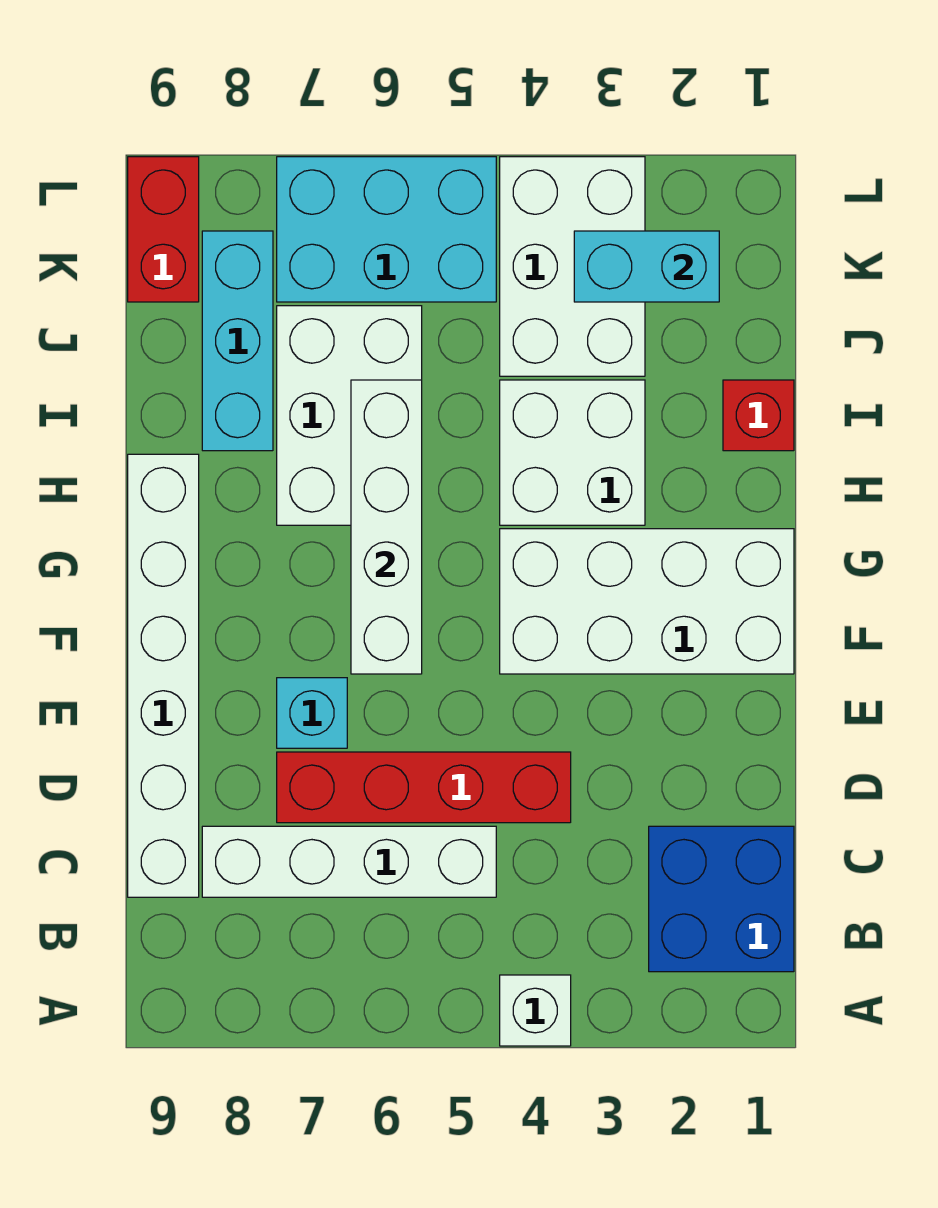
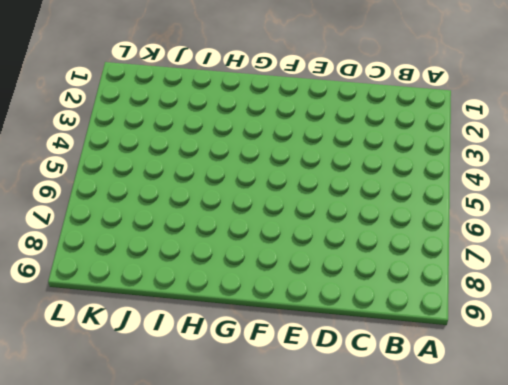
none -> white brick A4 level 1
none -> blue brick B1:C2 level 1
none -> white brick C5:C8 level 1

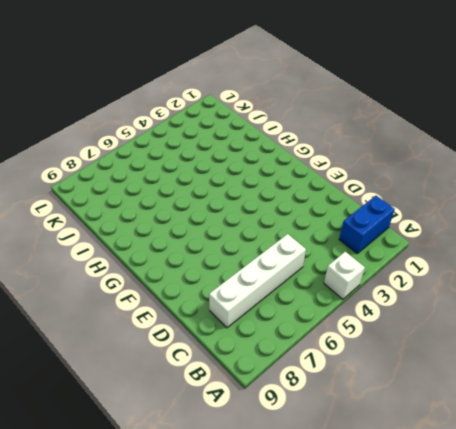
blue brick B1:B2 level 1 -> blue brick B1:C2 level 1
none -> white brick C9:H9 level 1
none -> red brick D4:D7 level 1
none -> cyan brick E7 level 1

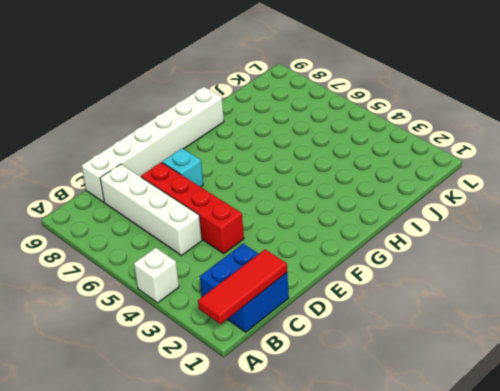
red tile A1:C1 level 2 -> none
none -> white brick F1:G4 level 1
none -> white brick H3:I4 level 1
none -> white brick H6:J7 level 1

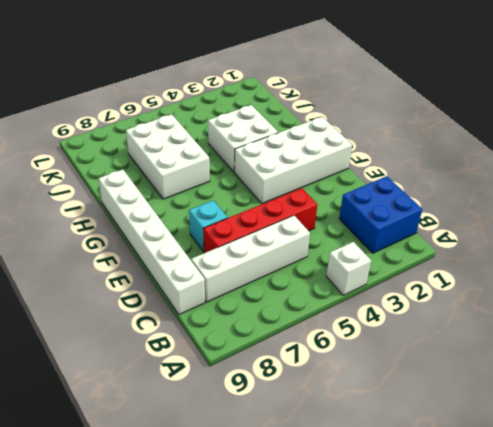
none -> red brick I1 level 1
none -> cyan brick I8:K8 level 1
none -> white brick J3:L4 level 1

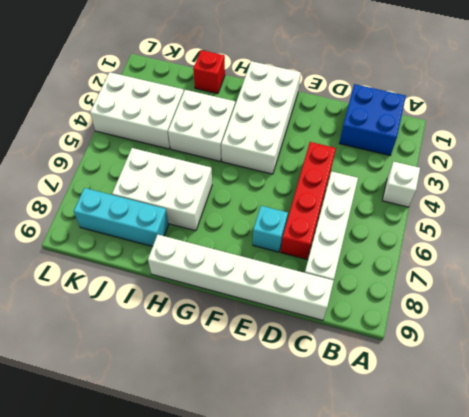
none -> cyan brick K5:L7 level 1
none -> red brick K9:L9 level 1
none -> white brick F6:I6 level 2

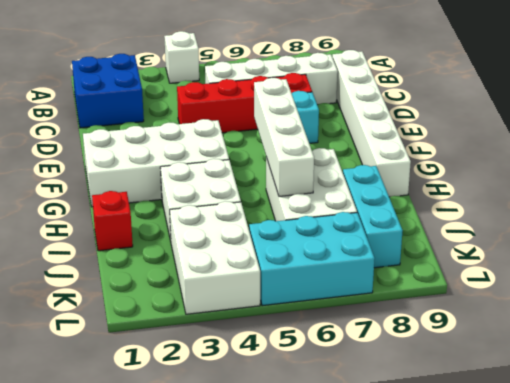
none -> red brick K9:L9 level 1
none -> cyan brick K2:K3 level 2

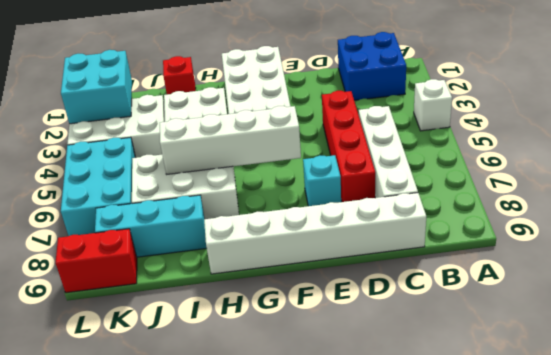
cyan brick K2:L3 level 2 -> cyan brick K2:K3 level 2

